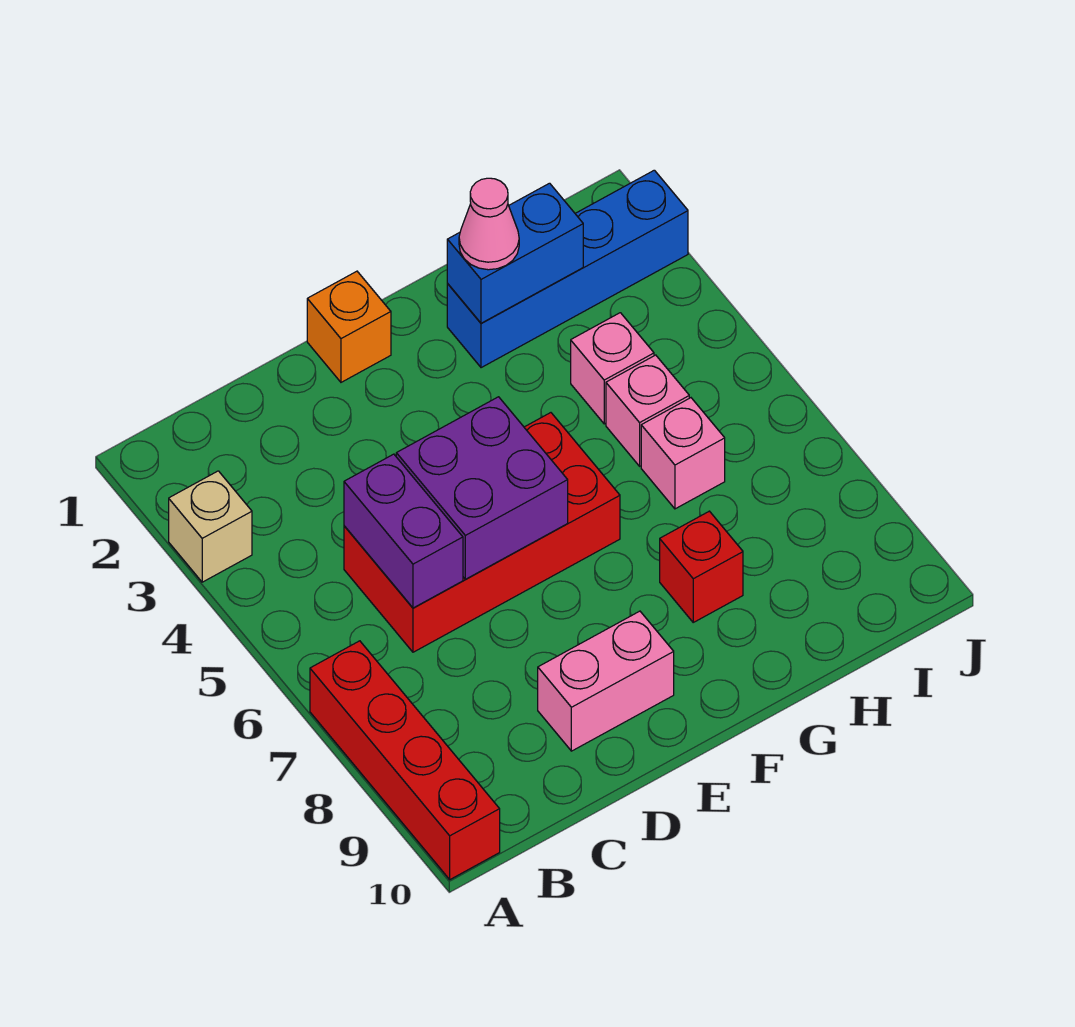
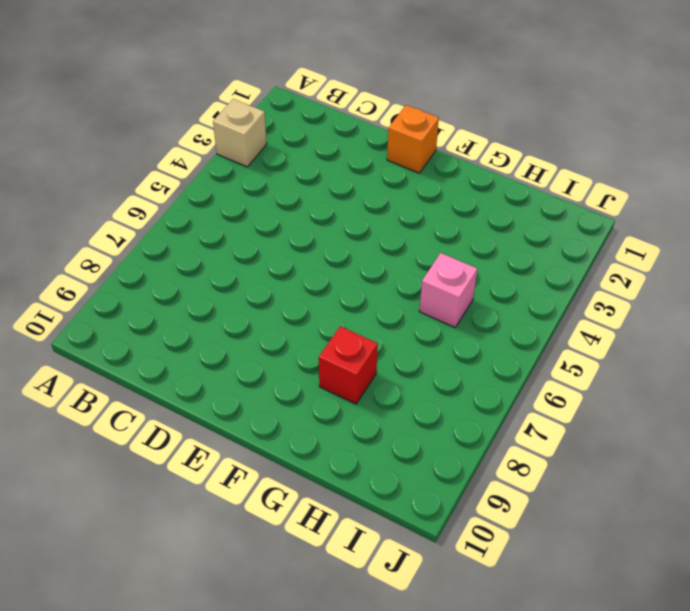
none -> red brick A7:A10 level 1
none -> red brick C5:F6 level 1
none -> pink brick D9:E9 level 1

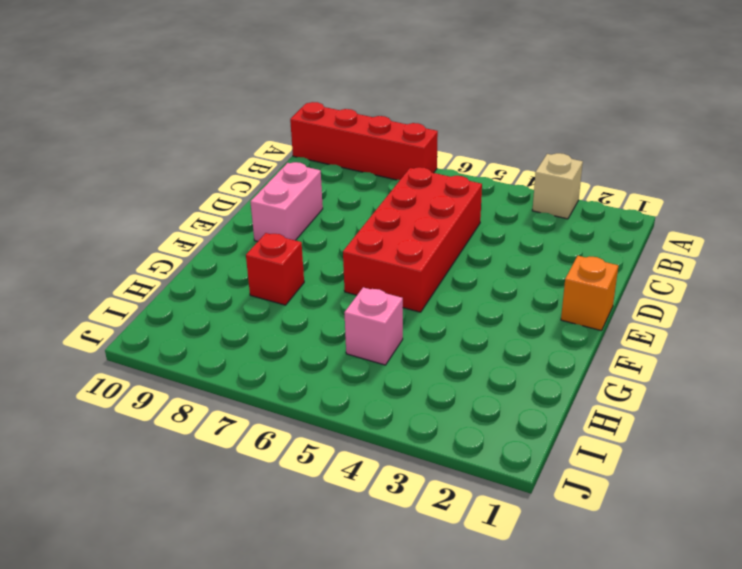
none -> blue brick G2:J2 level 1
none -> pink brick H4 level 1
none -> pink brick H6 level 1

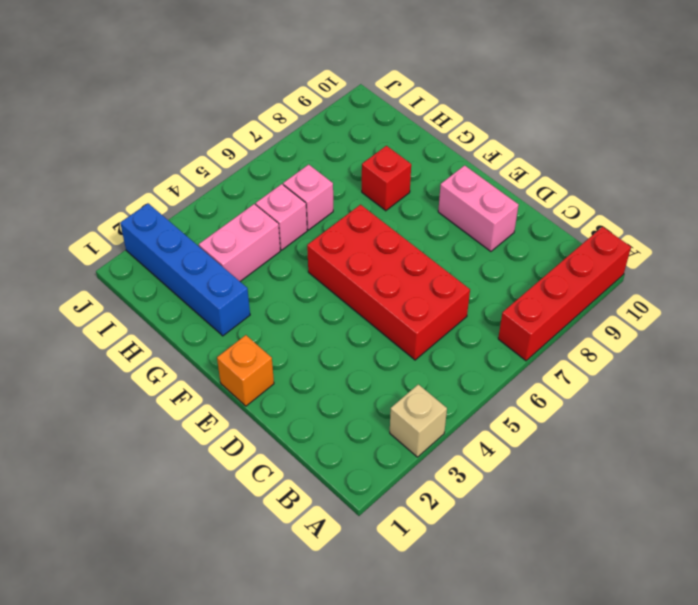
pink brick H3:H4 level 1 -> pink brick H4 level 1
none -> purple brick C5:C6 level 2
none -> purple brick D5:E6 level 2
none -> blue brick G2:H2 level 2

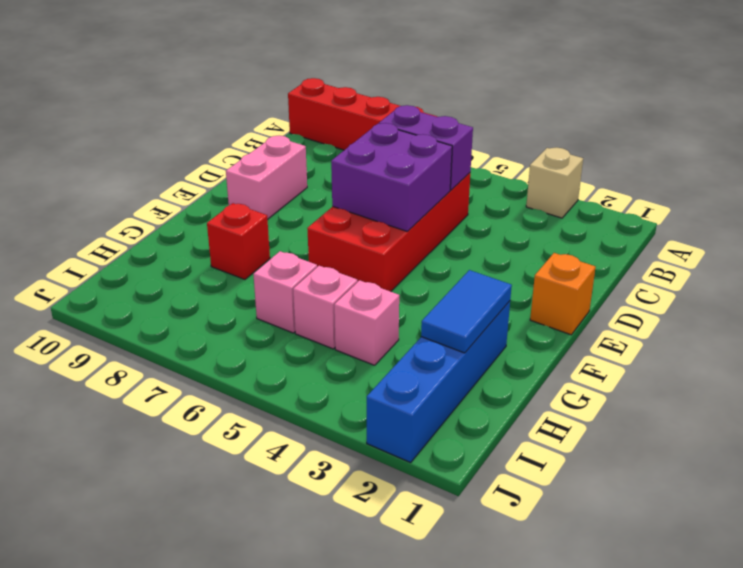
blue tile G2:H2 level 2 -> blue brick G2:H2 level 2
none -> pink cone G2 level 3

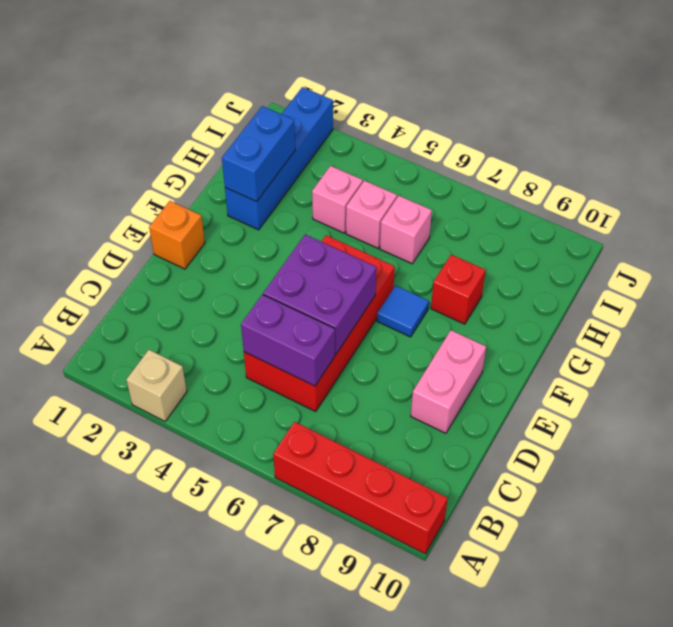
blue tile F7 level 1 -> none
none -> pink cone G2 level 3

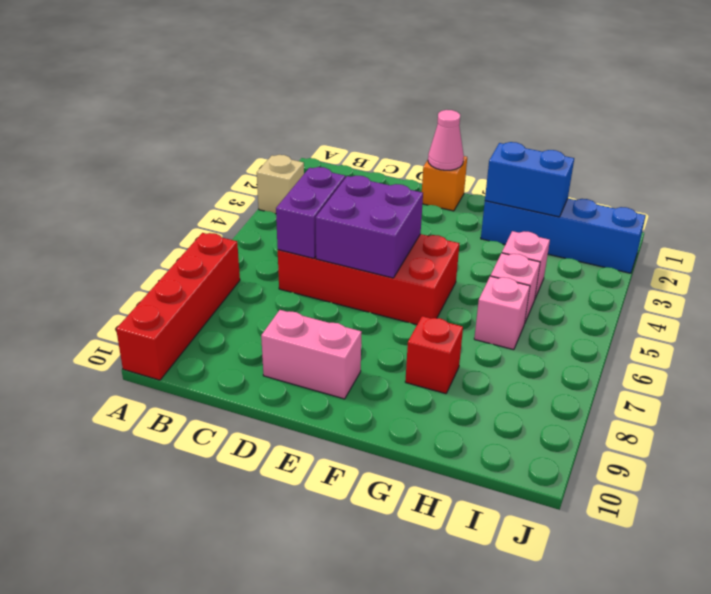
pink cone E1 level 2 -> pink cone G2 level 3

